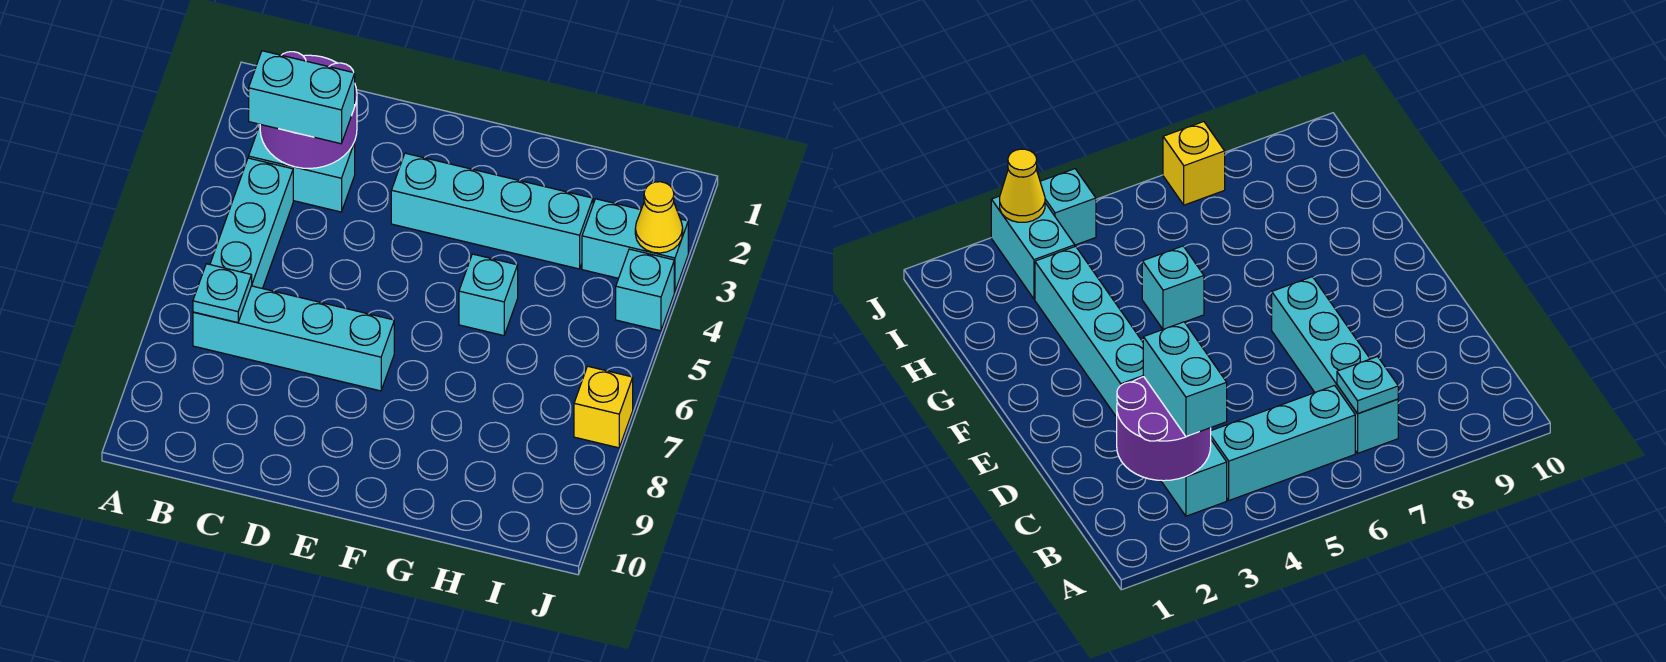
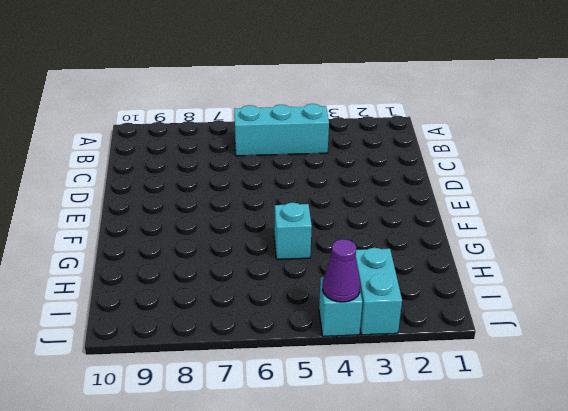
purple cone J4 level 2 -> none
none -> cyan brick B3:C3 level 1
none -> cyan brick B7:E7 level 1
none -> cyan brick E3:H3 level 1

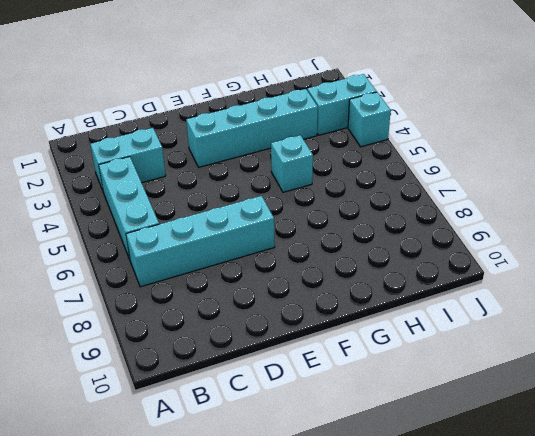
none -> yellow brick J7 level 1
none -> purple round brick B2:C3 level 2
none -> cyan plate B7 level 2

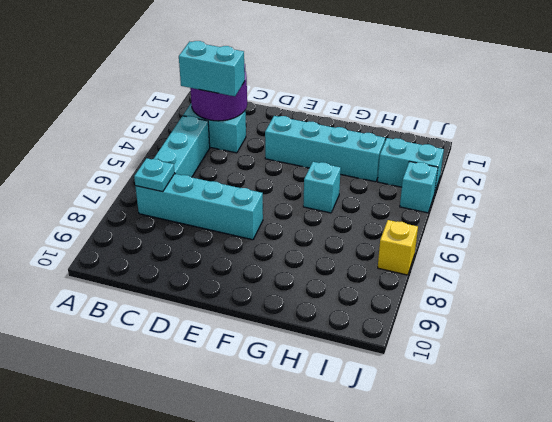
none -> yellow cone J3 level 2

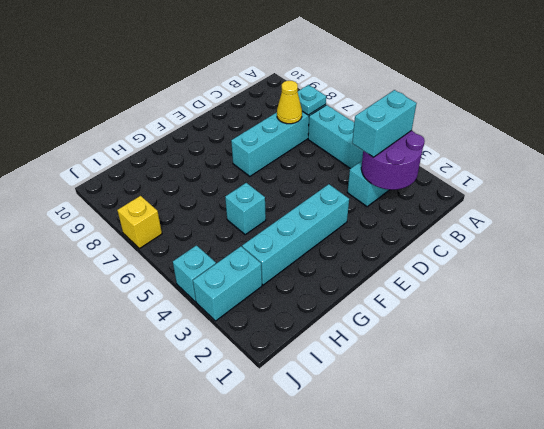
yellow cone C7 level 2 -> yellow cone J3 level 2

